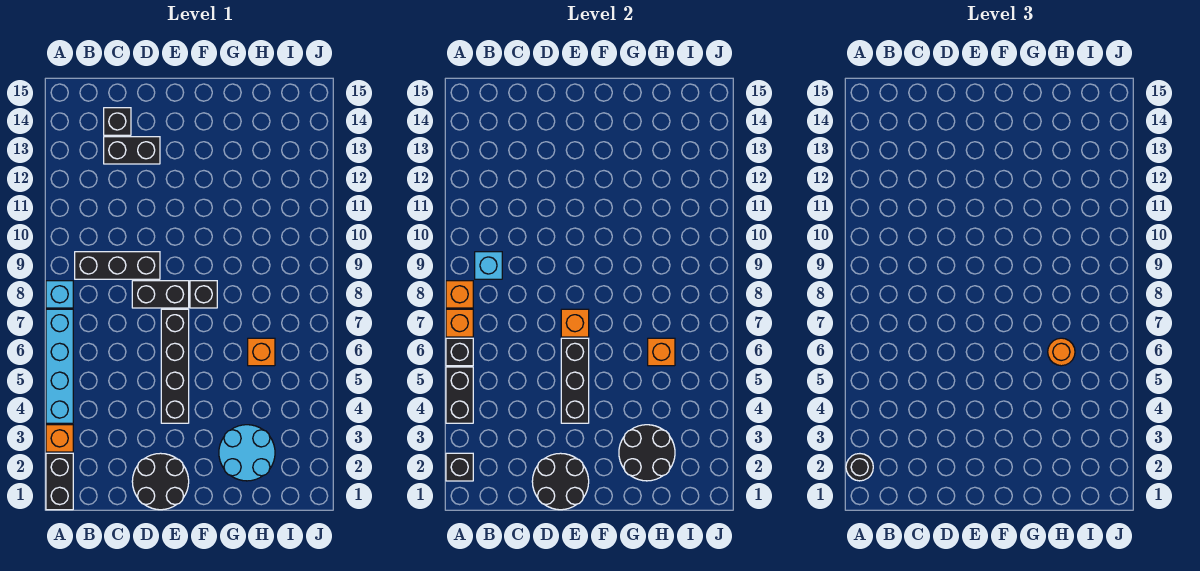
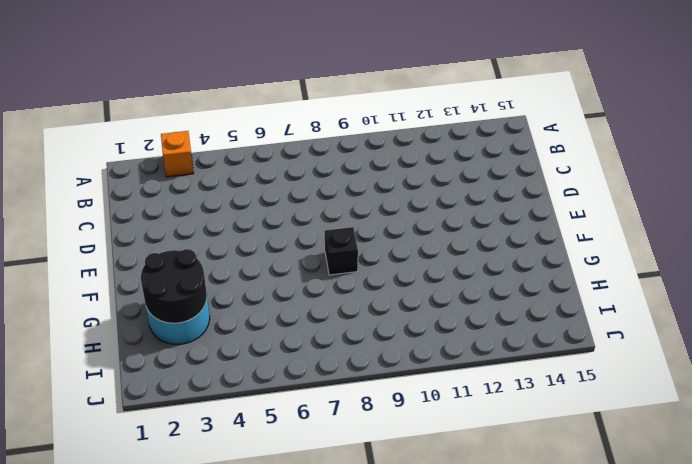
none -> black brick A1:A2 level 1
none -> cyan brick A4:A7 level 1
none -> cyan brick A8 level 1

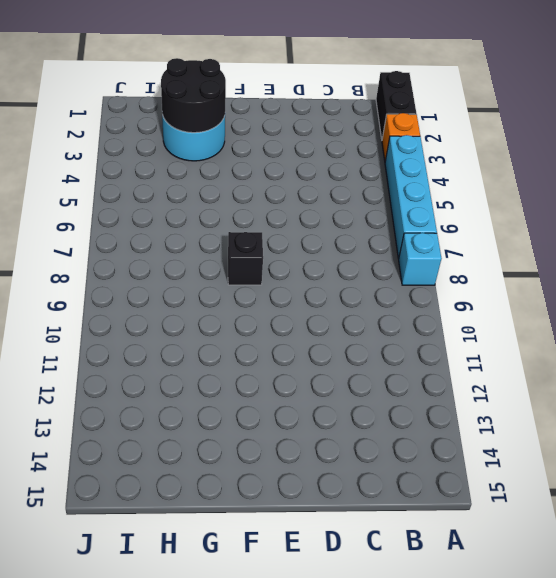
none -> black brick B9:D9 level 1
none -> black brick C13:D13 level 1
none -> black brick C14 level 1

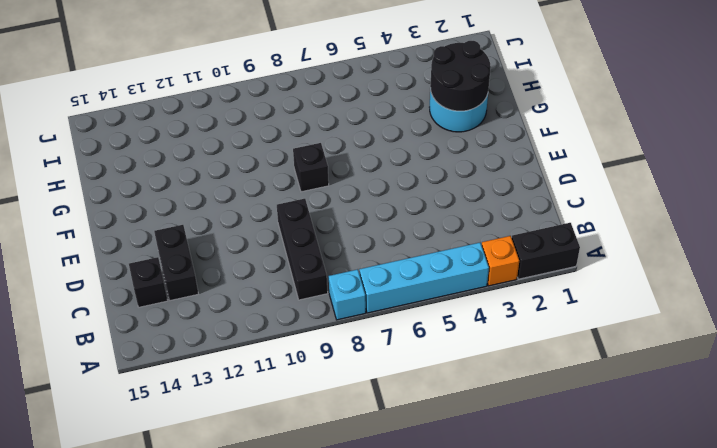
none -> black round brick D1:E2 level 1
none -> black brick D8:E8 level 1
none -> black brick E4:E7 level 1

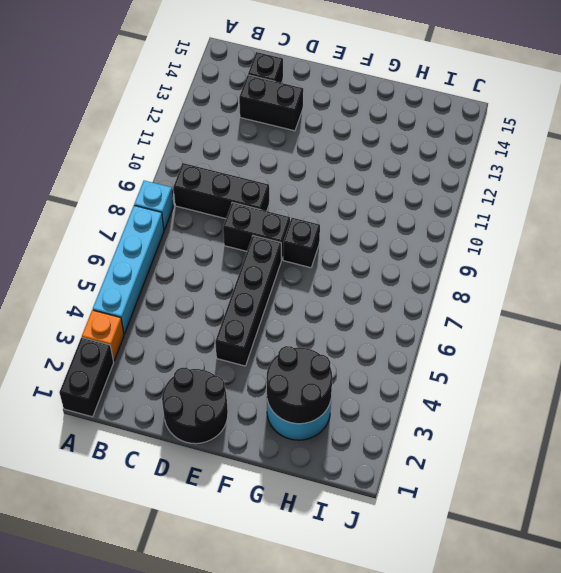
none -> orange brick H6 level 1
none -> black brick A2 level 2
none -> black brick A4:A5 level 2

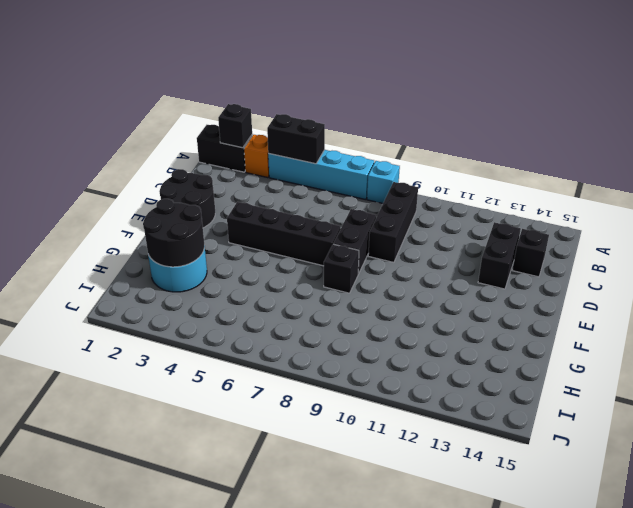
none -> orange brick H6 level 1
none -> black brick A6 level 2
none -> orange brick A7 level 2

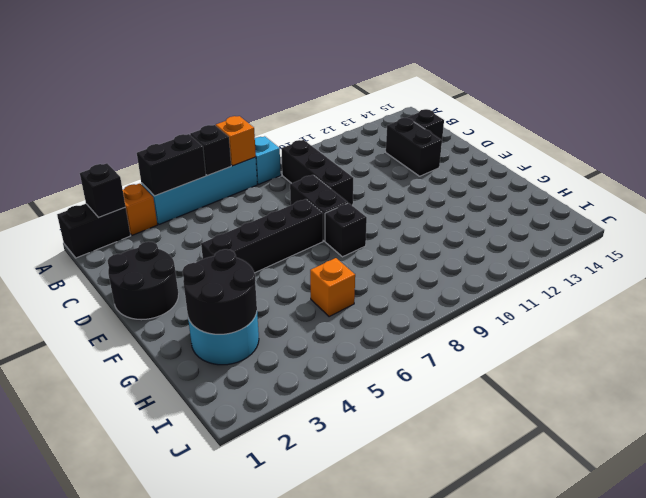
none -> orange brick A8 level 2
none -> cyan brick B9 level 2
none -> black round brick D1:E2 level 2

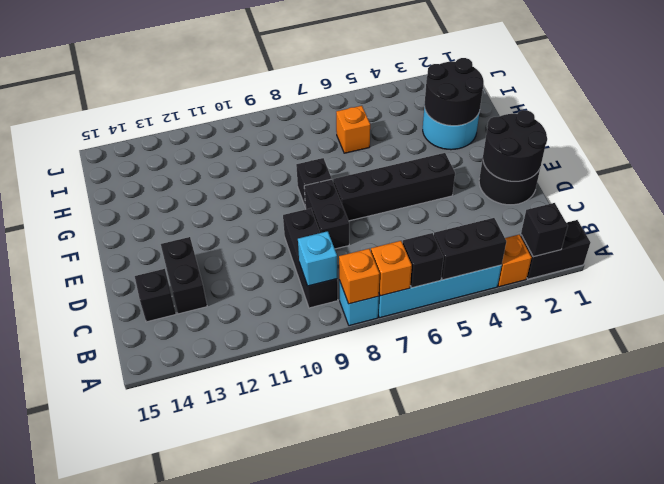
none -> black brick E4:E6 level 2
none -> orange brick E7 level 2
none -> orange brick H6 level 2

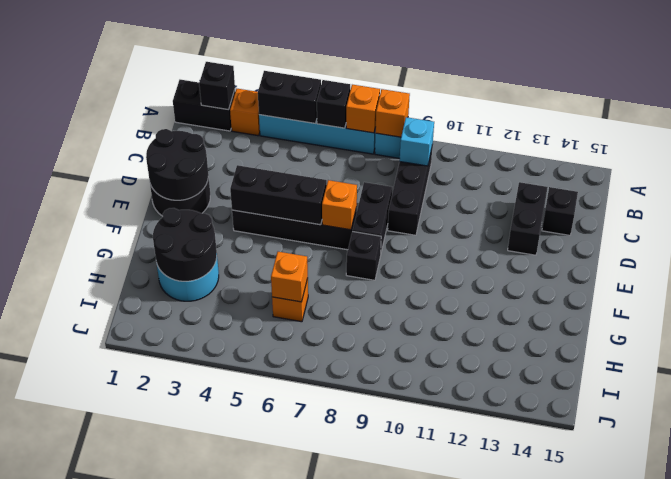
none -> black round brick A2 level 3
none -> orange round brick H6 level 3

